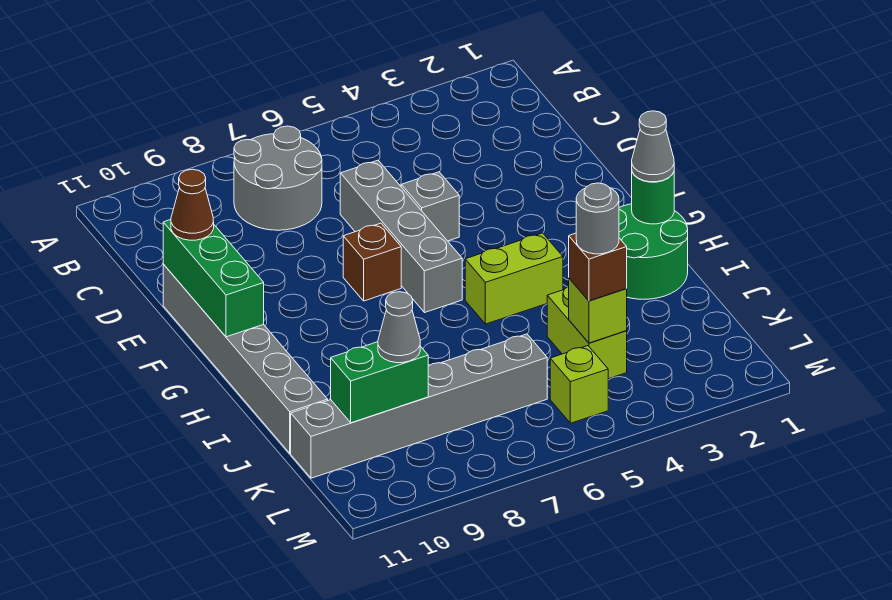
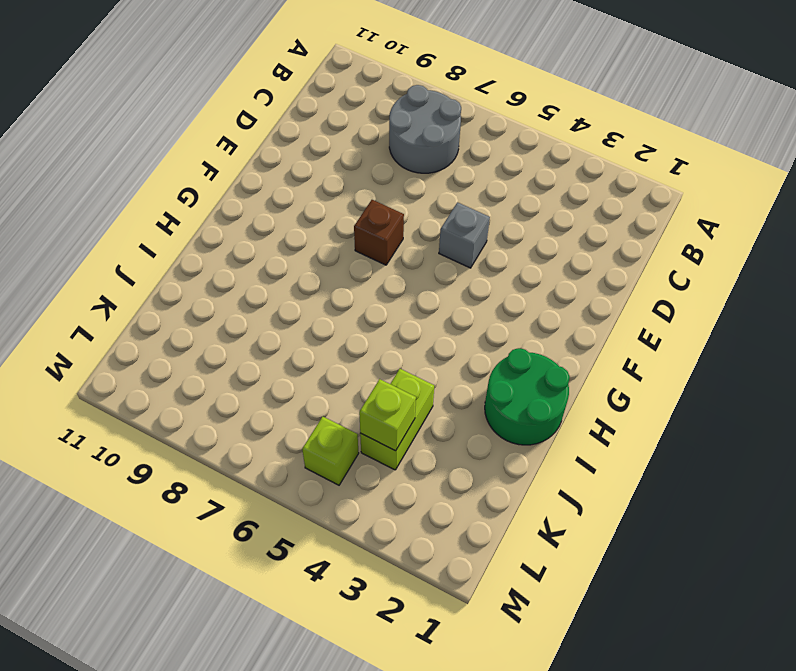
none -> grey brick D6:G6 level 1
none -> grey brick E11:J11 level 1
none -> lime brick H4:H5 level 1

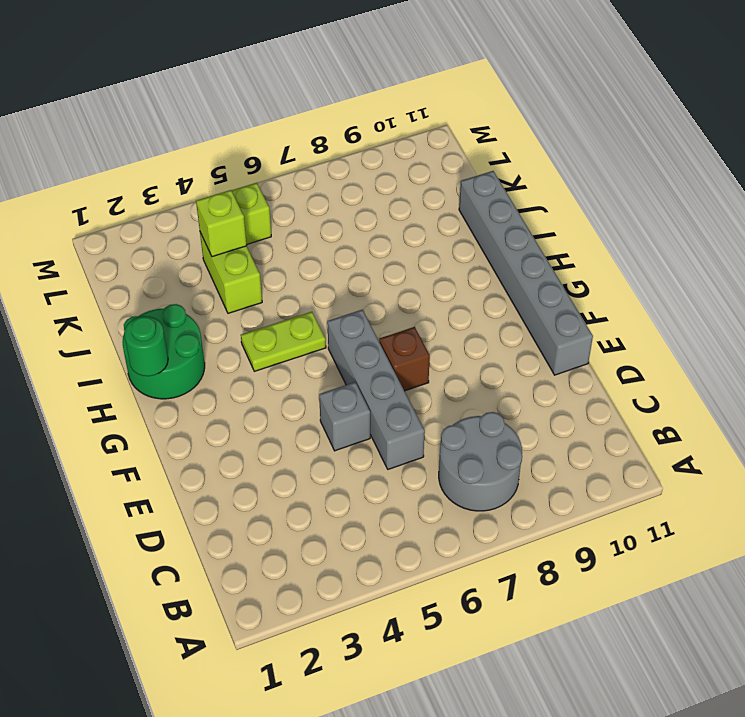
lime plate H4:H5 level 1 -> lime brick H4:H5 level 1
none -> grey brick K6:K11 level 1
none -> green brick E11:G11 level 2
none -> green brick K9:K10 level 2

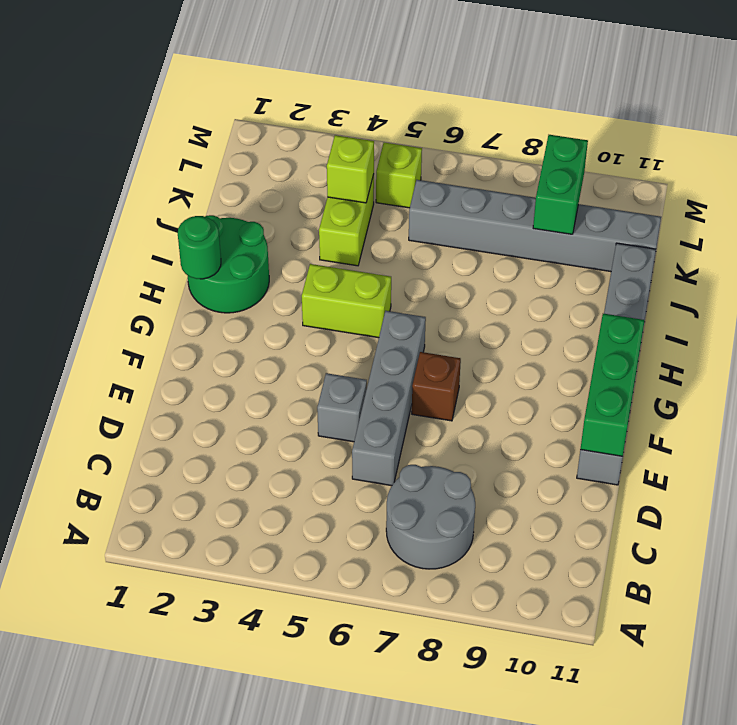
green brick K9:L9 level 2 -> green brick K9:K10 level 2
none -> brown cone E11 level 3
none -> grey cone H1 level 3
none -> brown brick K4 level 3

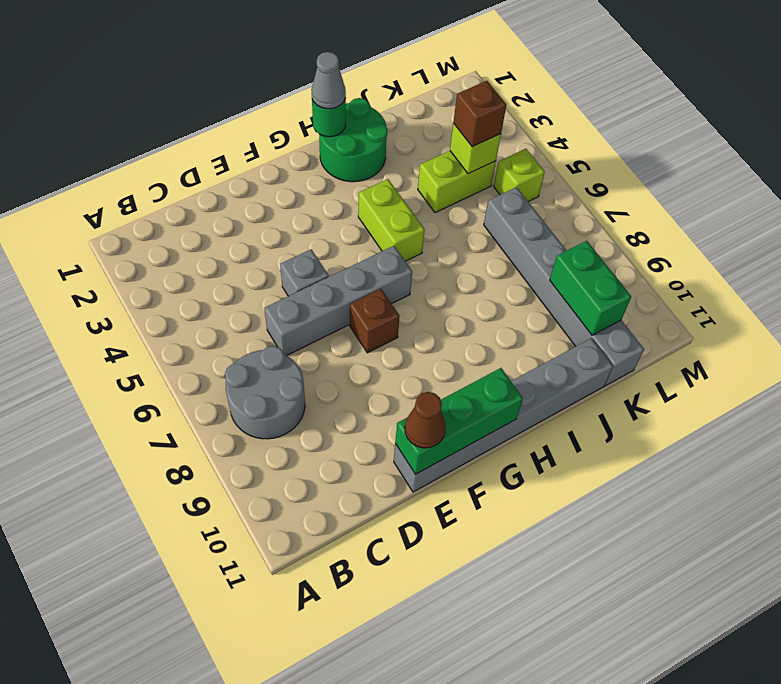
none -> grey cone K9 level 3
none -> grey round brick K4 level 4

